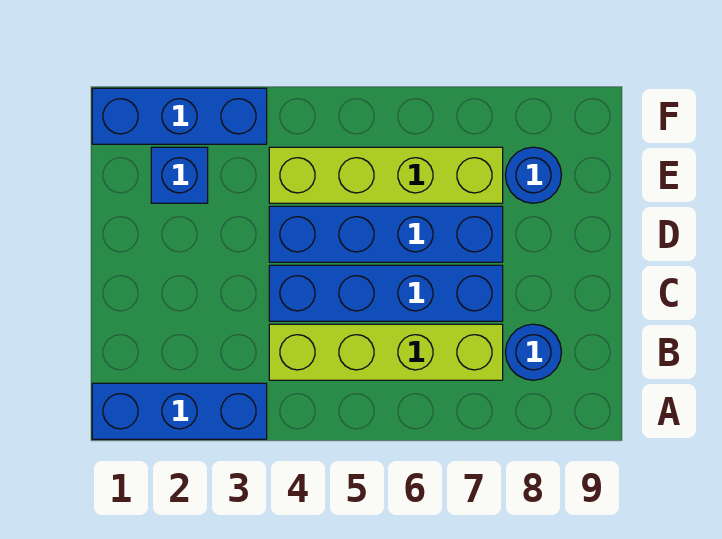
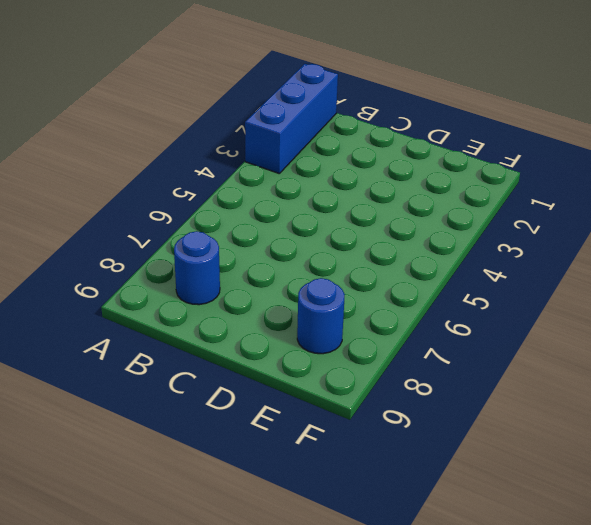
none -> lime brick B4:B7 level 1
none -> blue brick C4:C7 level 1

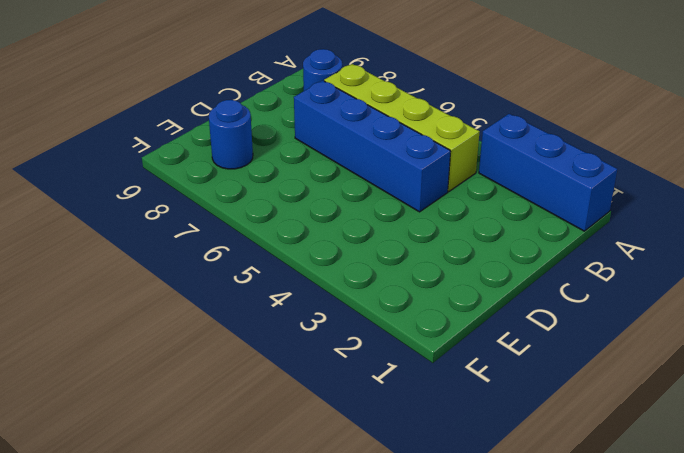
none -> blue brick D4:D7 level 1
none -> blue brick E2 level 1

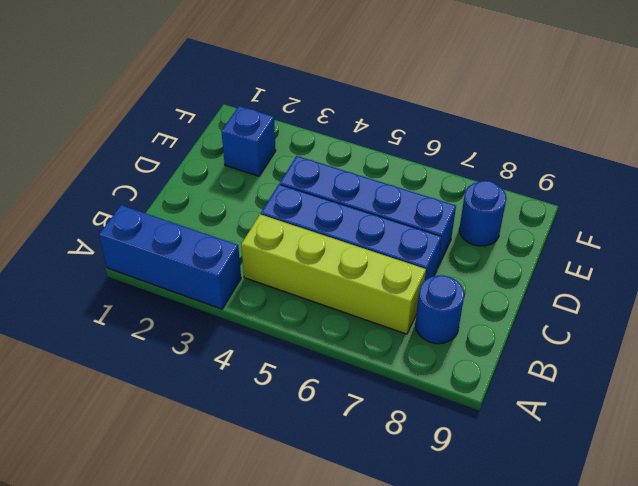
none -> lime brick E4:E7 level 1
none -> blue brick F1:F3 level 1

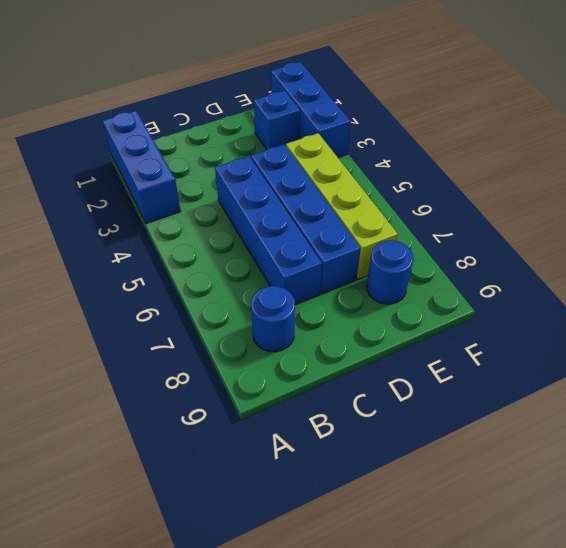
none -> lime brick B4:B7 level 1

